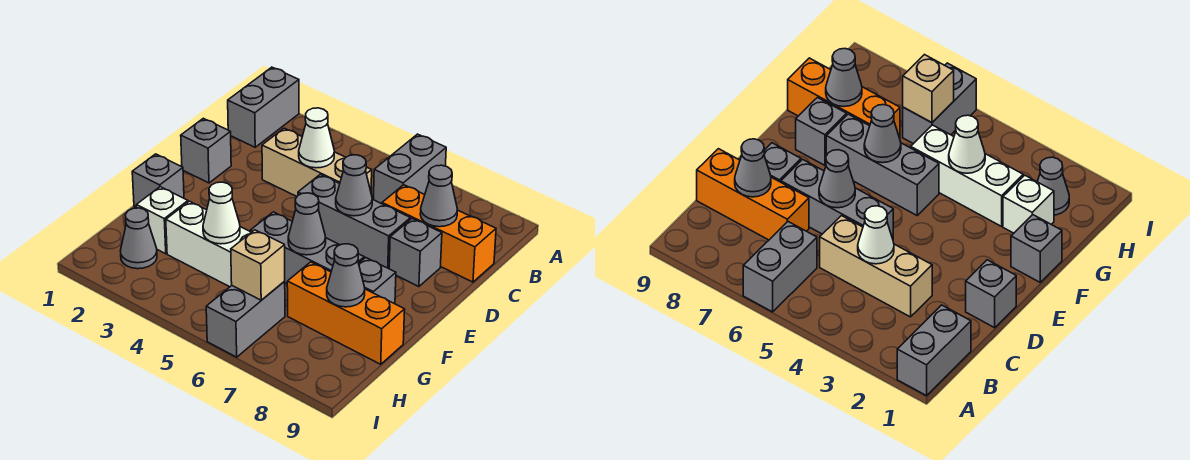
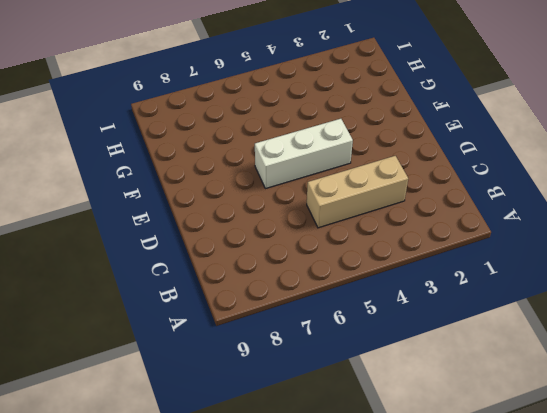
white brick E4:E6 level 1 -> white brick G3:G5 level 1
none -> grey brick A1:B1 level 1
none -> grey brick A6:B6 level 1
none -> orange brick C7:C9 level 1

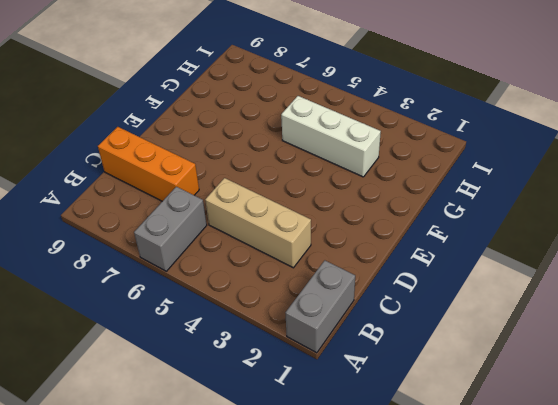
none -> grey brick D1 level 1
none -> grey brick D5:D7 level 1
none -> grey brick D8 level 1

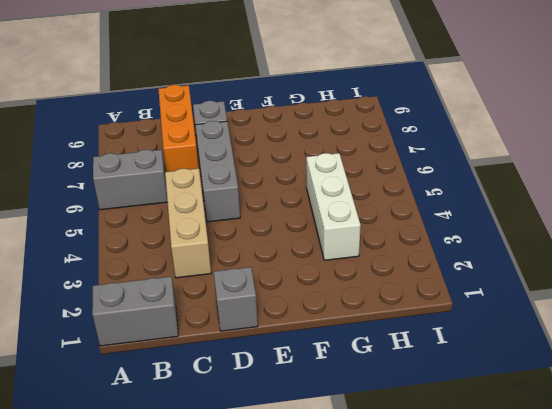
none -> grey brick F1 level 1
none -> grey brick F5:F7 level 1
none -> grey brick F8 level 1

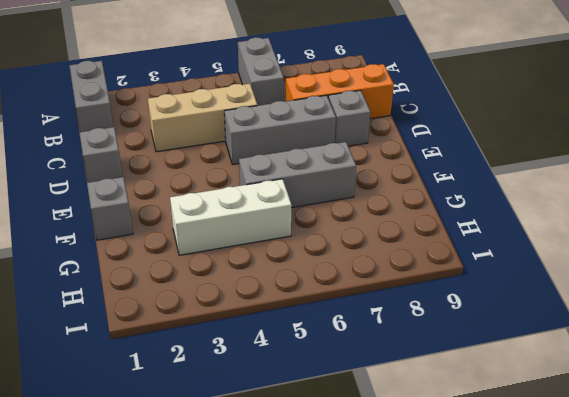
none -> grey brick F8 level 1
none -> white brick G2 level 1
none -> orange brick G7:G9 level 1

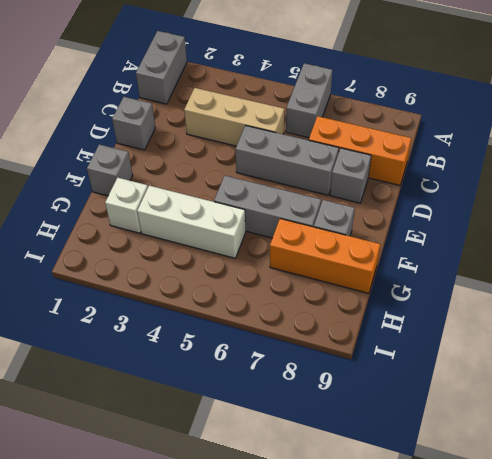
none -> grey cone H2 level 1
none -> grey brick H6:I6 level 1
none -> white cone C4 level 2

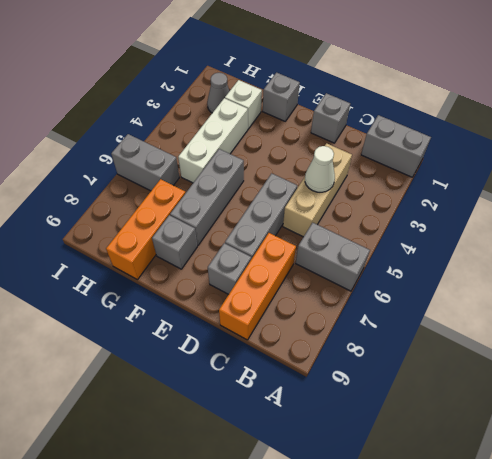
none -> grey cone C8 level 2
none -> grey cone D6 level 2
none -> grey cone F6 level 2

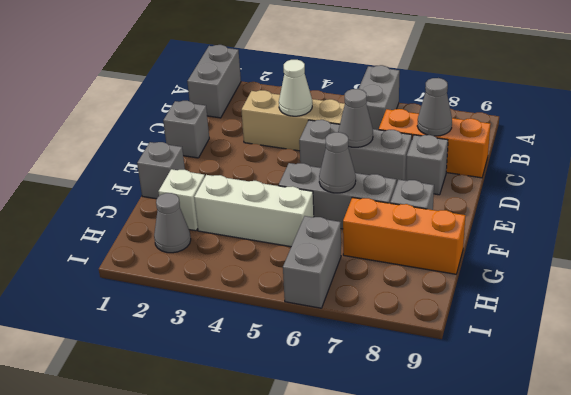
none -> white cone G4 level 2
none -> grey cone G8 level 2
none -> tan brick H6 level 2

